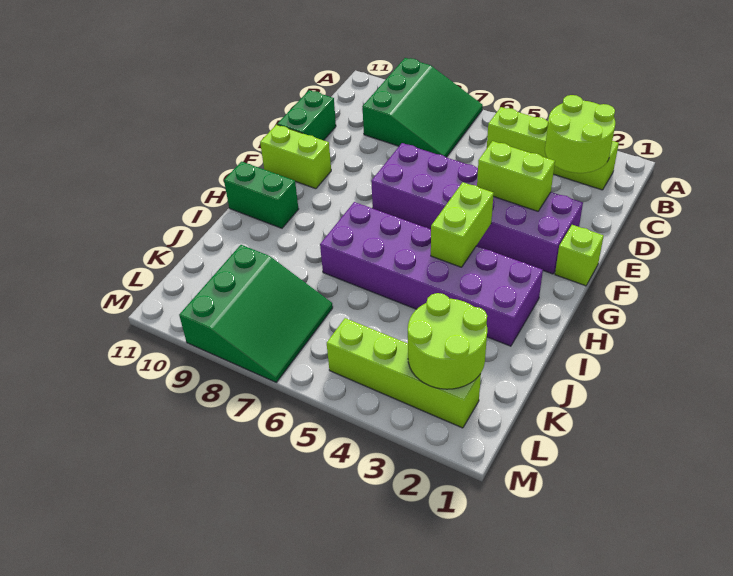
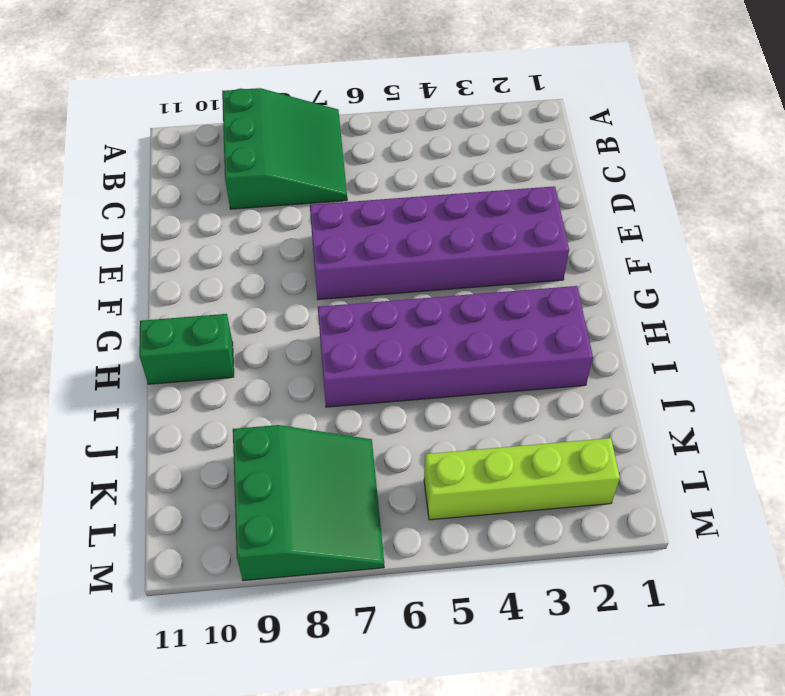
none -> lime brick B2:B5 level 1
none -> green brick D11:E11 level 1
none -> lime brick F1 level 1

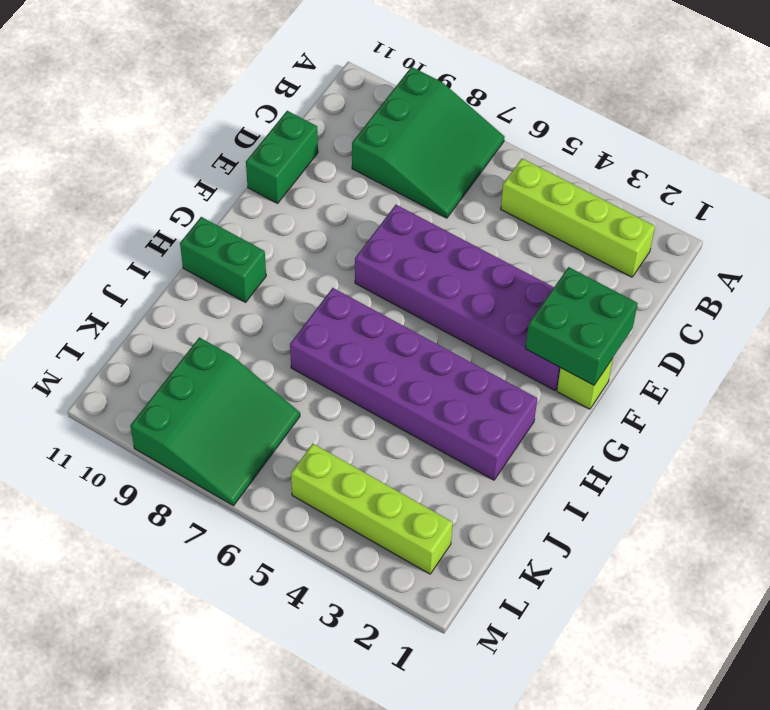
green brick E1:F2 level 2 -> none
none -> lime brick F10:F11 level 1
none -> lime round brick B2:C3 level 2
none -> lime brick E3:E4 level 2

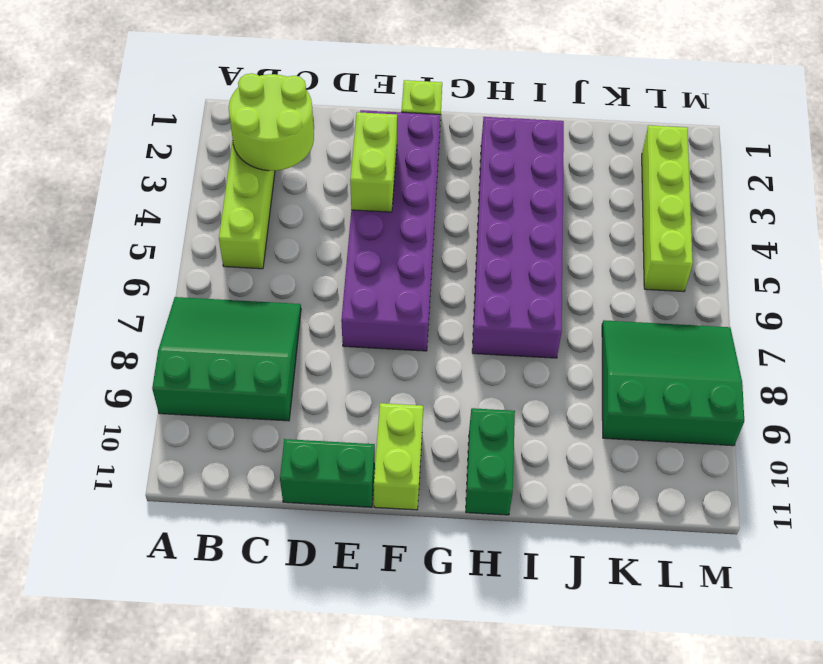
none -> lime brick G4:H4 level 2
none -> lime round brick K2:L3 level 2

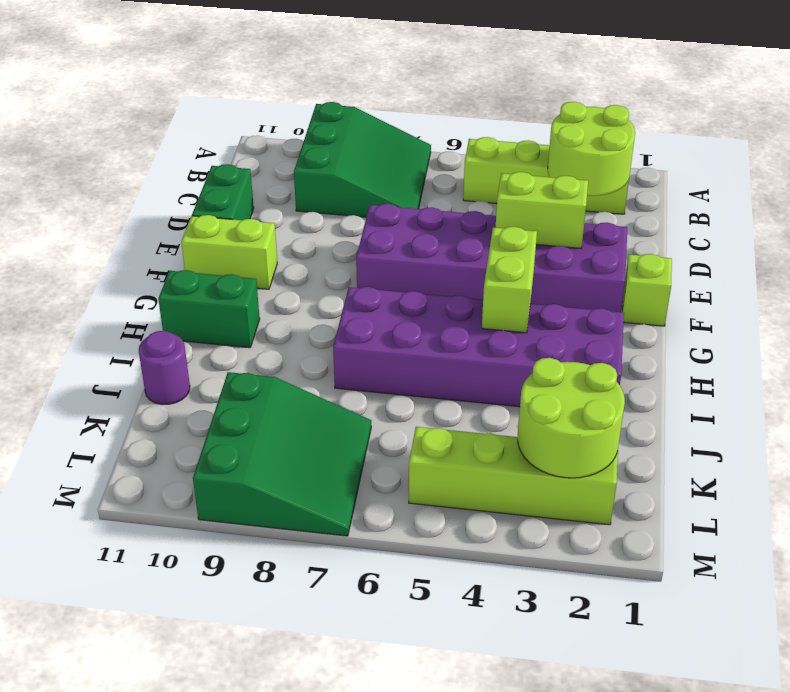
purple round brick J11 level 1 -> none

